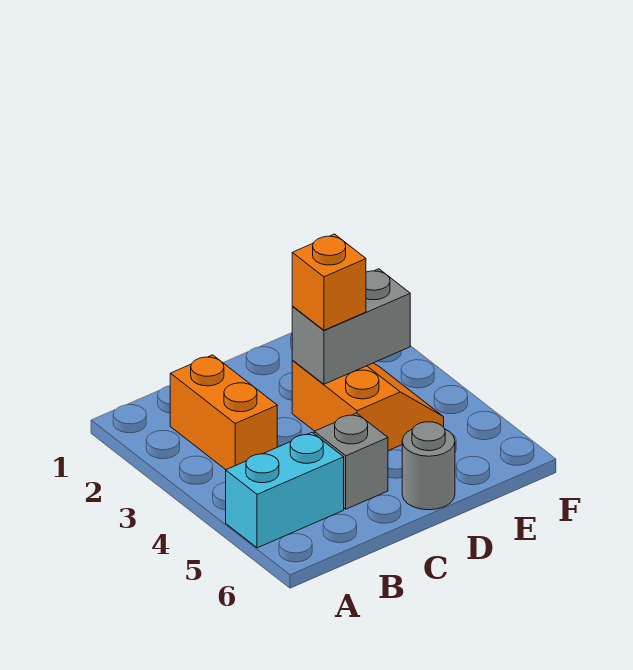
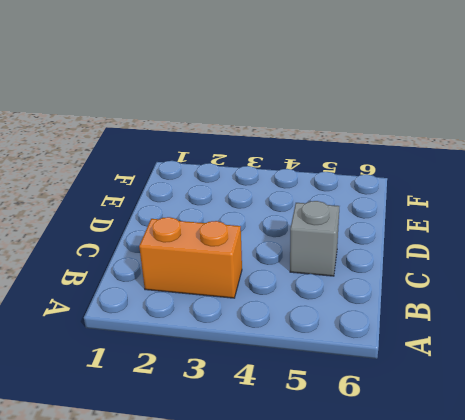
none -> cyan brick A5:B5 level 1
none -> orange slope D3:E4 level 1 top D

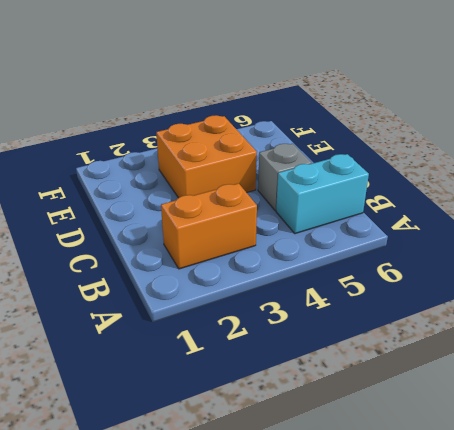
cyan brick B5:B6 level 1 -> cyan brick A5:B5 level 1
orange brick D3:E4 level 1 -> orange slope D3:E4 level 1 top D
none -> grey round brick D6 level 1
none -> grey brick D3:E3 level 2

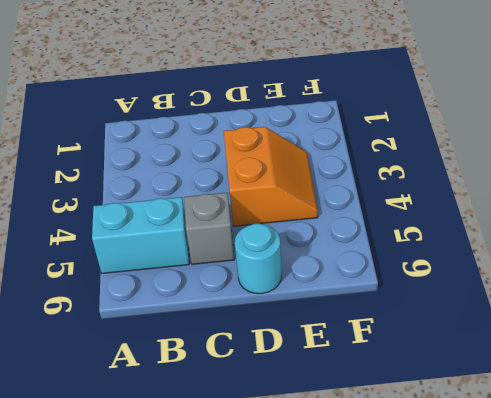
cyan round brick D6 level 1 -> grey round brick D6 level 1
none -> orange brick B2:B3 level 1
none -> grey brick D3:E3 level 2

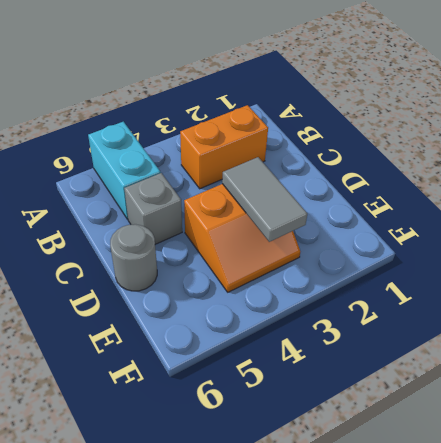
grey tile D3:E3 level 2 -> grey brick D3:E3 level 2
none -> orange brick D3 level 3

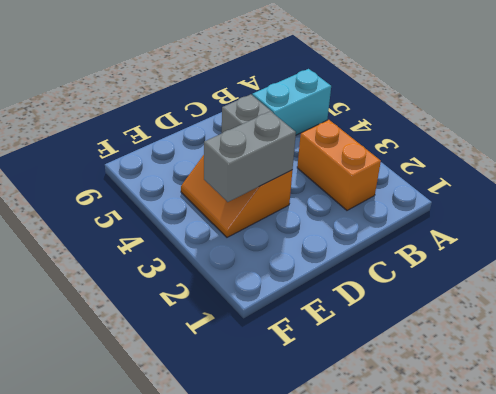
none -> grey round brick D6 level 1
none -> orange brick D3 level 3

